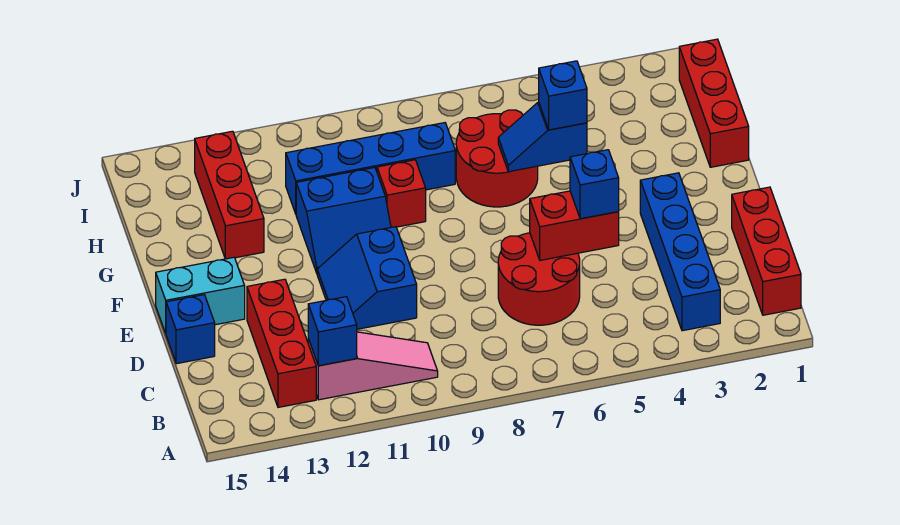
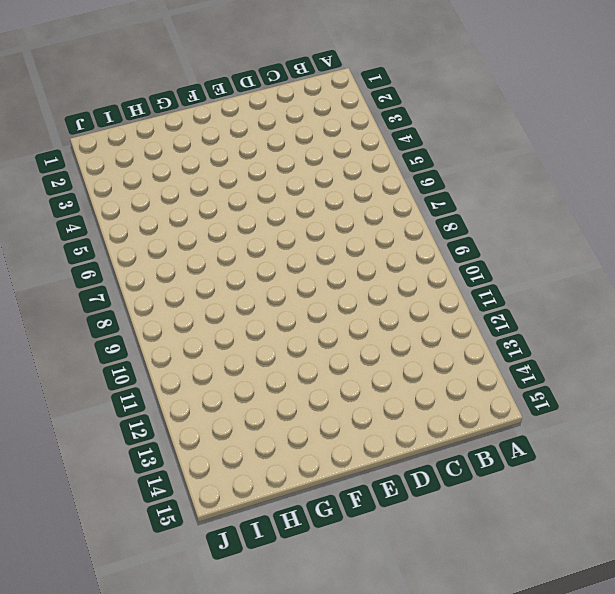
none -> red brick B1:D1 level 1
none -> blue brick B3:E3 level 1
none -> pink slope B10:B12 level 1 top 12

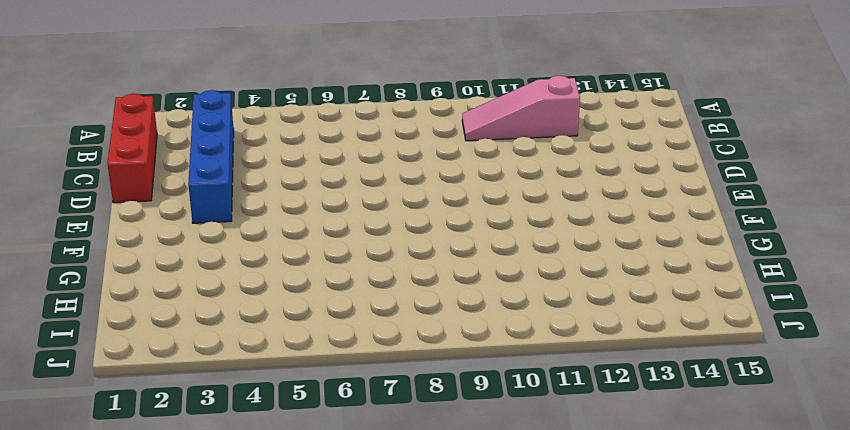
none -> red brick B13:D13 level 1
none -> red round brick C6:D7 level 1
none -> blue slope D10:E11 level 1 top 10

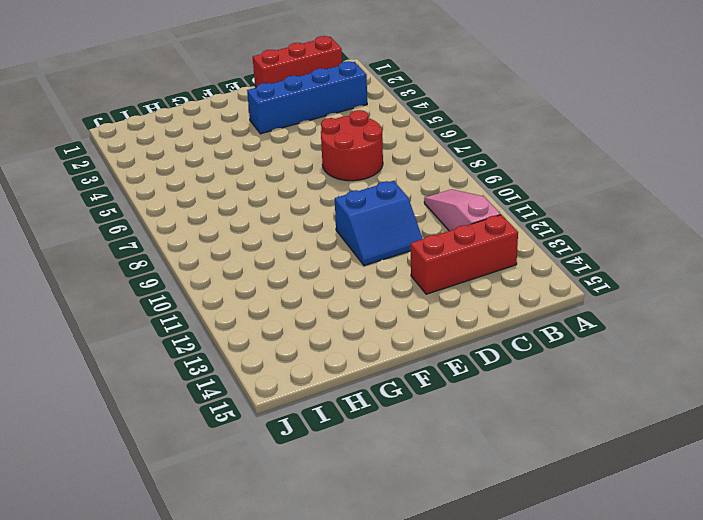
none -> blue brick D15 level 1
none -> cyan brick E14:E15 level 1
none -> blue slope F10:G11 level 1 top G

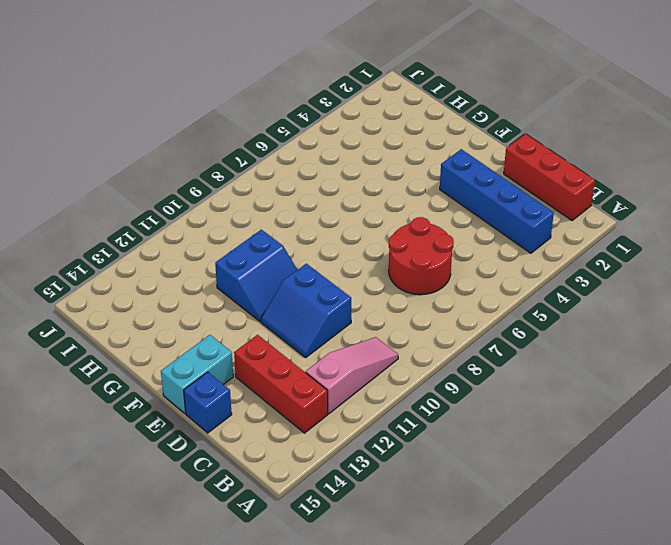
none -> red brick G1:I1 level 1
none -> red round brick G6:H7 level 1
none -> red brick G9 level 1

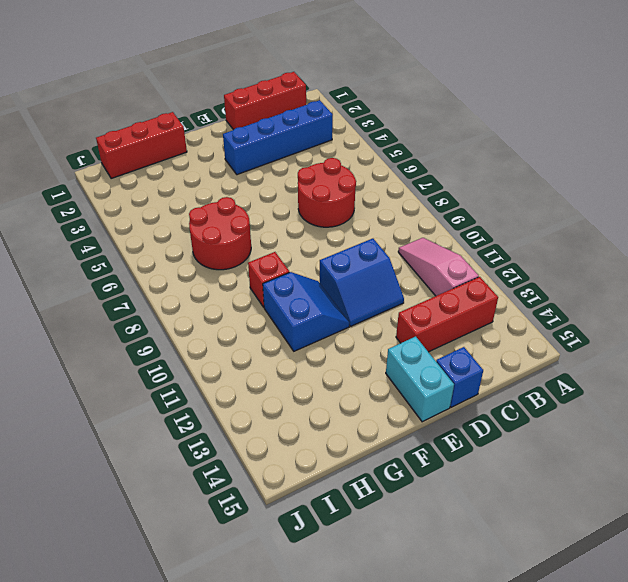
none -> red brick G13:I13 level 1
none -> blue brick H8:H11 level 1
none -> blue brick B12 level 2

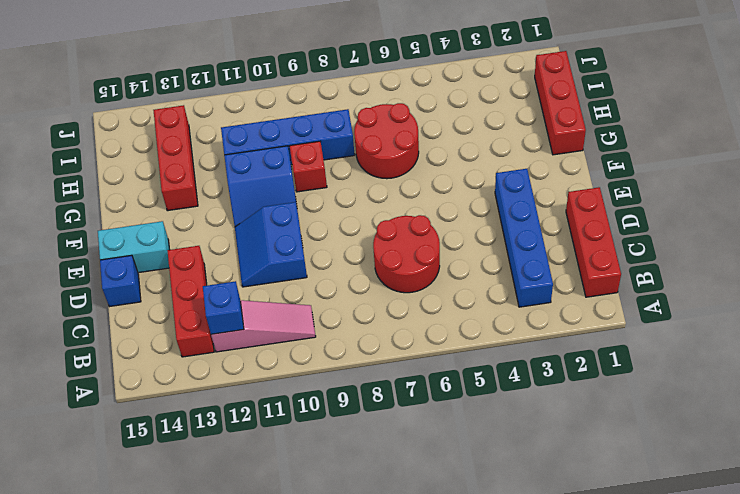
none -> red brick D5:D6 level 2
none -> blue slope G5:G6 level 2 top 5
none -> blue brick D5 level 3

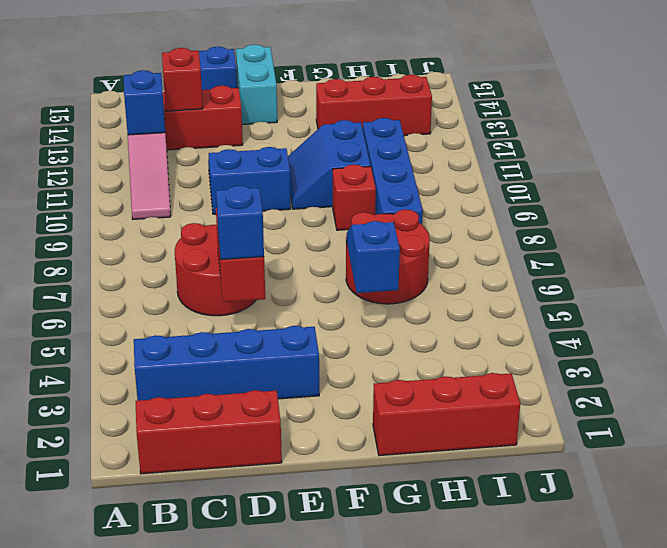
red brick C13 level 2 -> none
none -> blue brick G5 level 3

